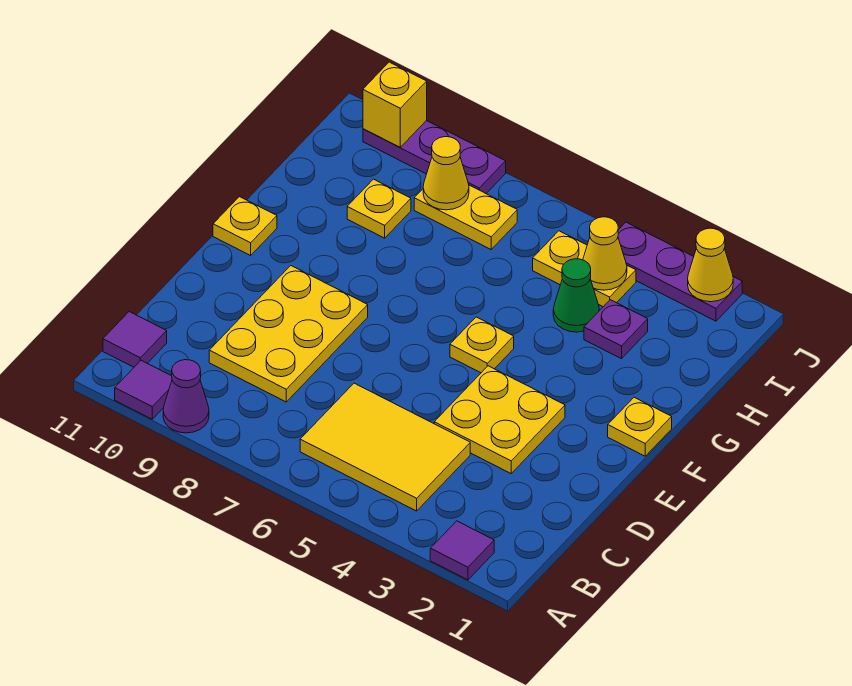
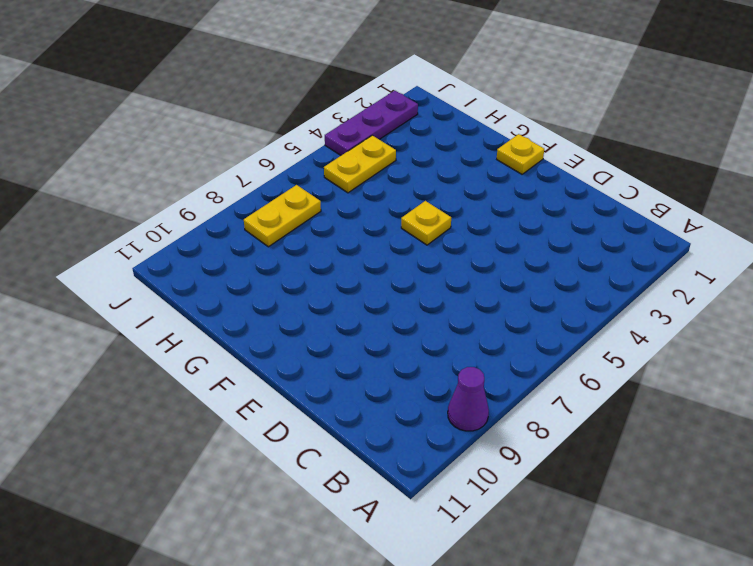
none -> purple tile A2 level 1
none -> purple tile A10 level 1
none -> yellow tile B4:C6 level 1

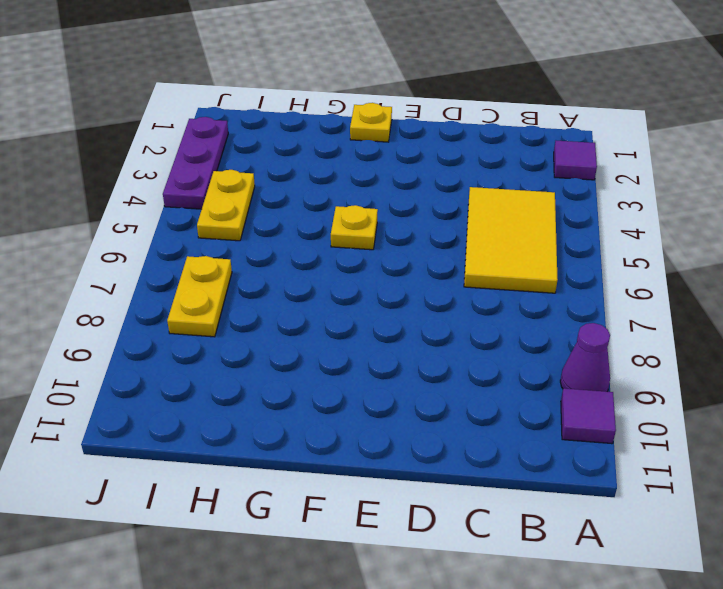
none -> purple tile B11 level 1
none -> yellow plate C8:E9 level 1
none -> yellow plate D3:E4 level 1

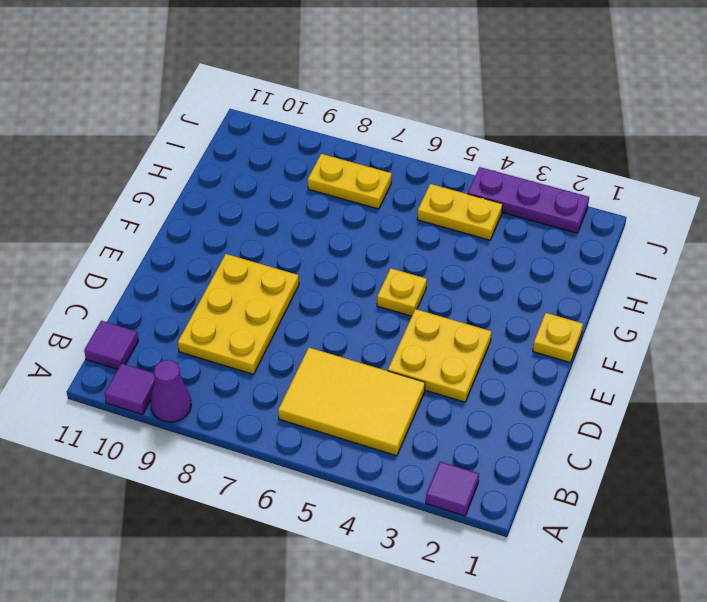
none -> yellow plate F11 level 1
none -> purple plate H3 level 1
none -> green cone H4 level 1

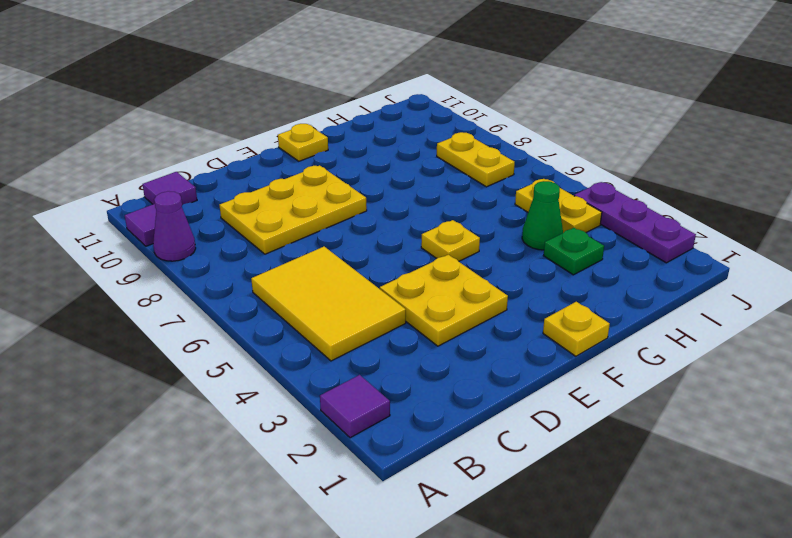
green plate H3 level 1 -> purple plate H3 level 1
none -> yellow plate H9 level 1
none -> purple plate J8:J10 level 1
none -> yellow cone I4 level 2

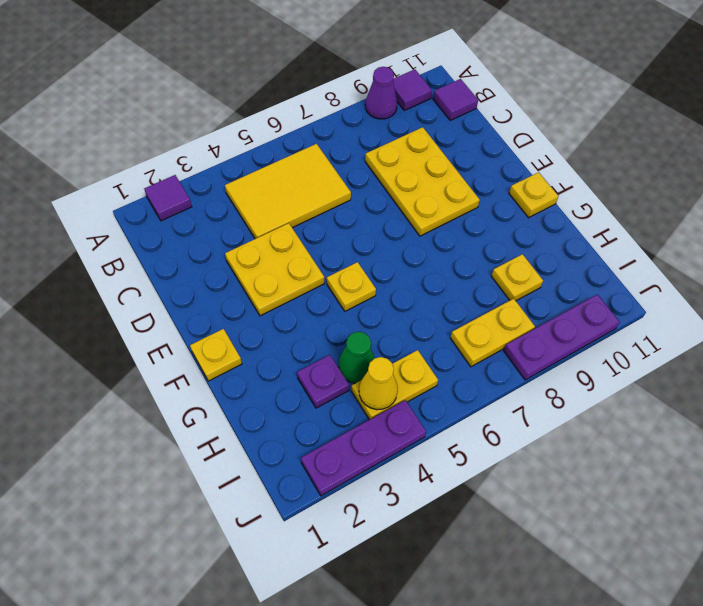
none -> yellow cone I8 level 2
none -> yellow cone J2 level 2
none -> yellow brick J10 level 2

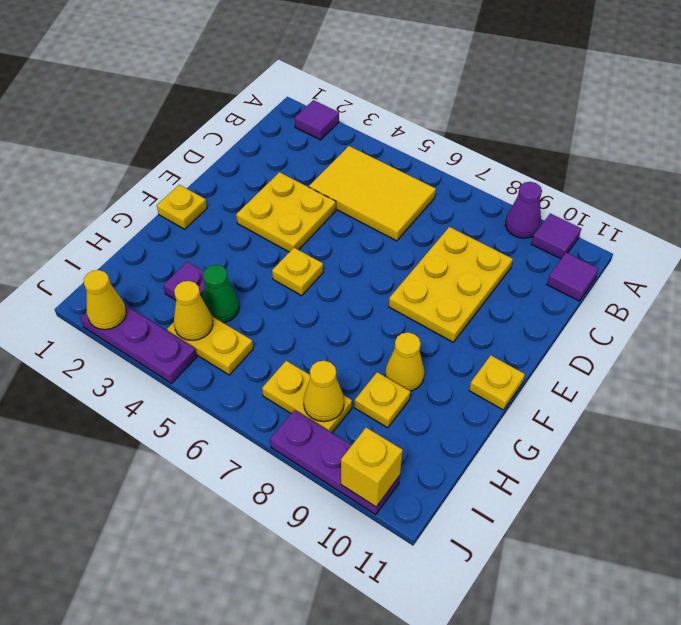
yellow cone G9 level 1 -> none

